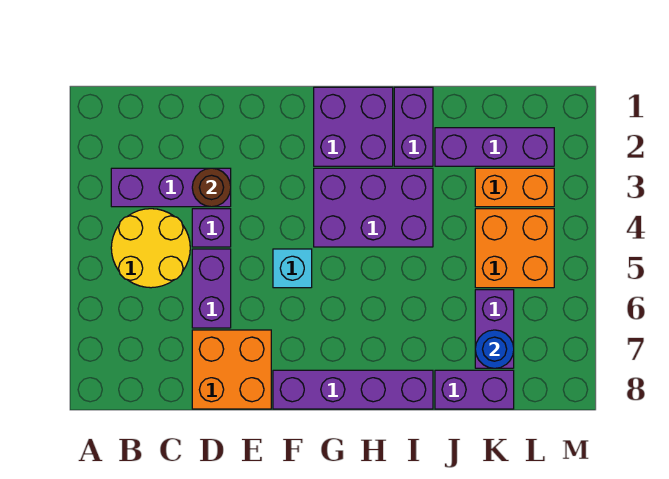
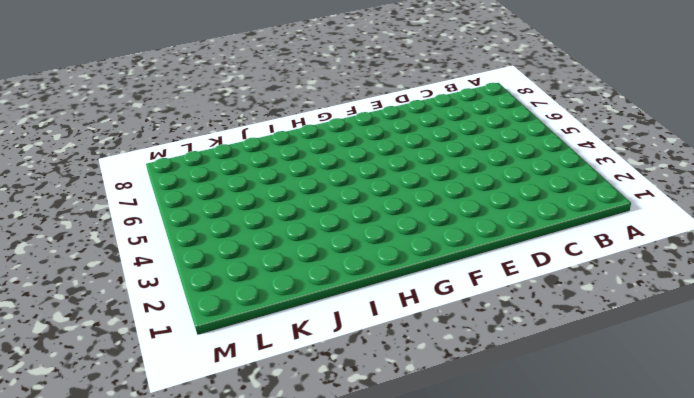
none -> purple brick B3:D3 level 1
none -> yellow round brick B4:C5 level 1
none -> purple brick D4 level 1

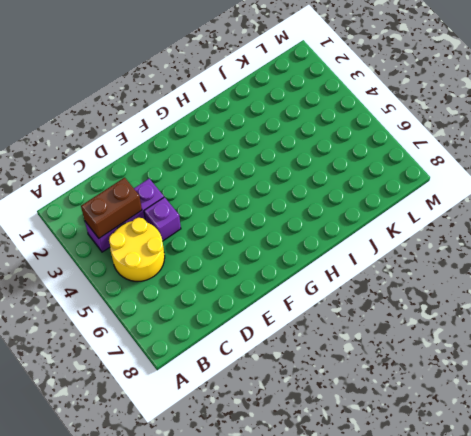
brown brick B3:C3 level 2 -> none
none -> purple brick D5:D6 level 1
none -> orange brick D7:E8 level 1
none -> cyan brick F5 level 1

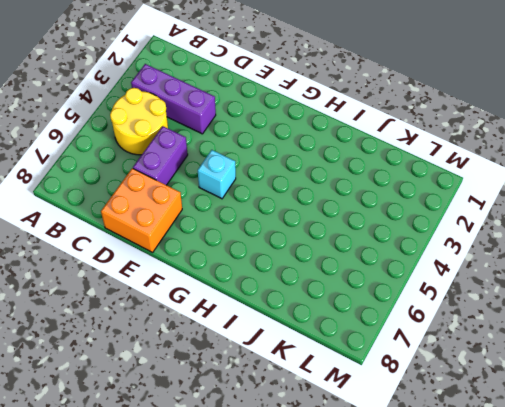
none -> purple brick D4 level 1
none -> purple brick F8:I8 level 1
none -> purple brick G1:H2 level 1

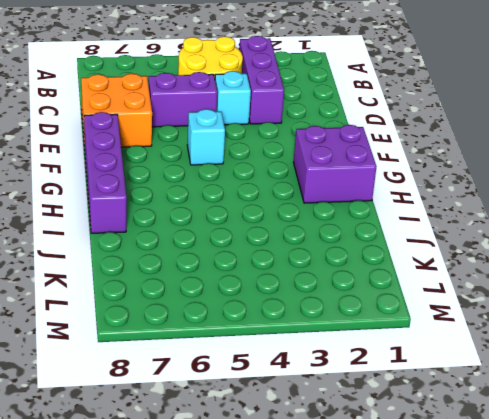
cyan brick D4 level 1 -> purple brick D4 level 1
none -> purple brick G3:I4 level 1
none -> purple brick I1:I2 level 1
none -> purple brick J2:L2 level 1

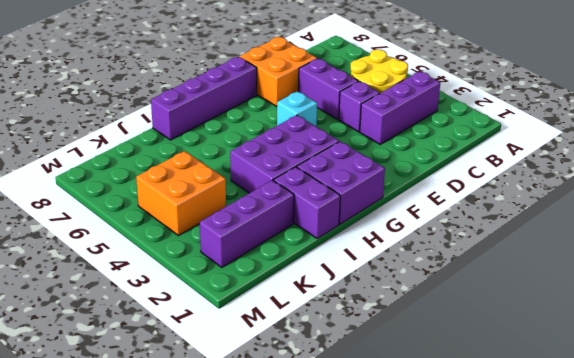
none -> purple brick J8:K8 level 1
none -> orange brick K3:L3 level 1
none -> purple brick K6:K7 level 1

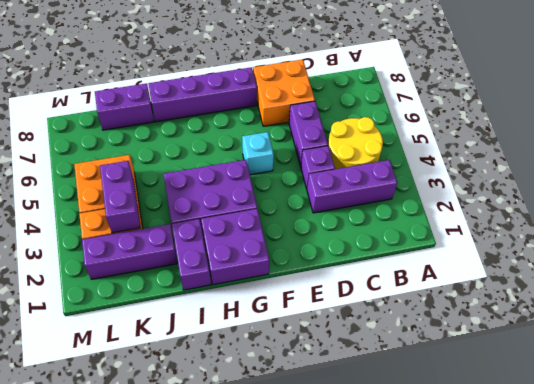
purple brick K3:K4 level 2 -> purple brick K6:K7 level 1
none -> brown round brick D3 level 2
none -> blue round brick K7 level 2

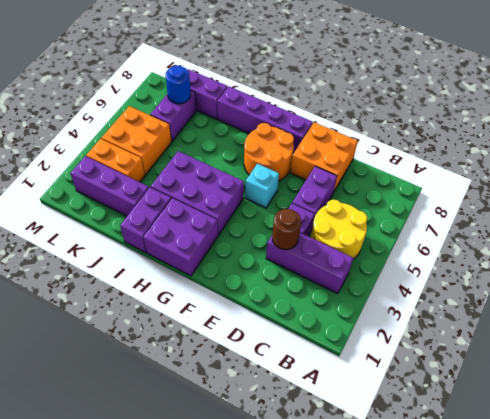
orange round brick F6:G7 level 1 -> none

